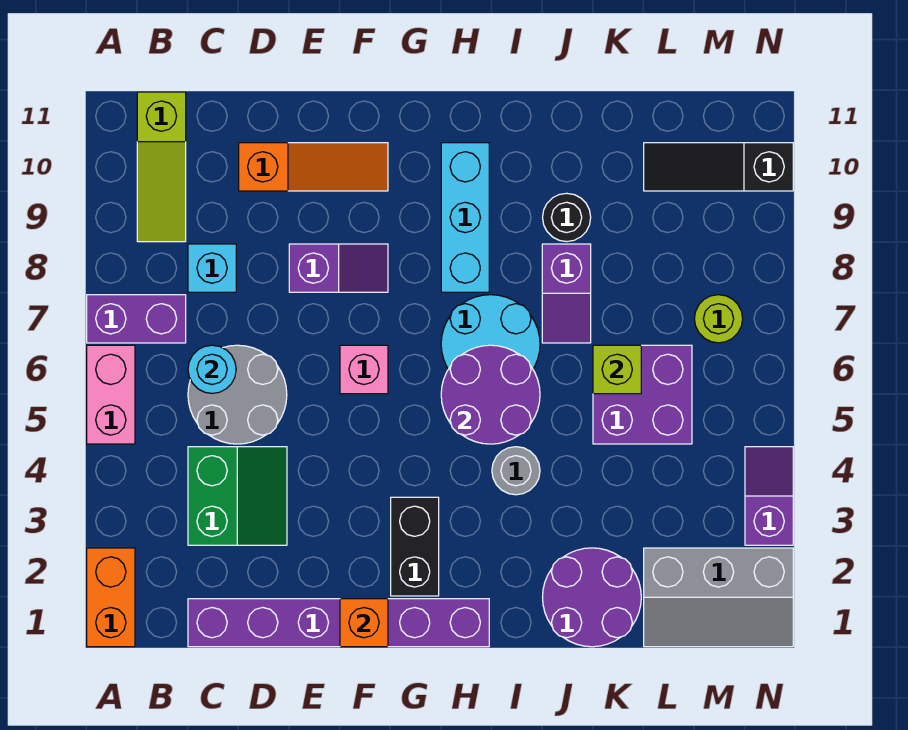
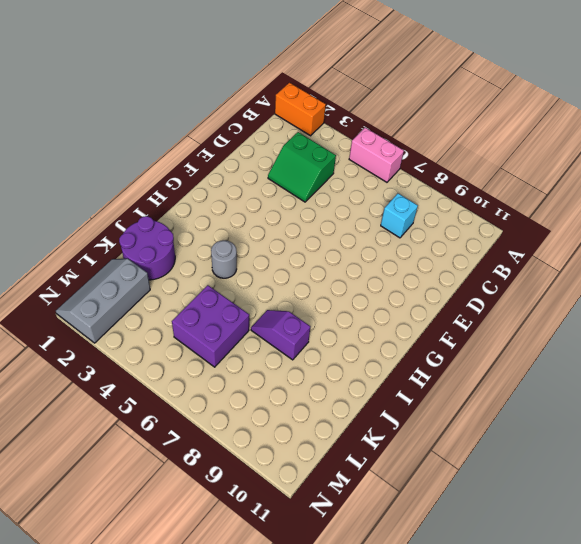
none -> purple brick A7:B7 level 1
none -> lime slope B9:B11 level 1 top 11
none -> purple brick C1:H1 level 1

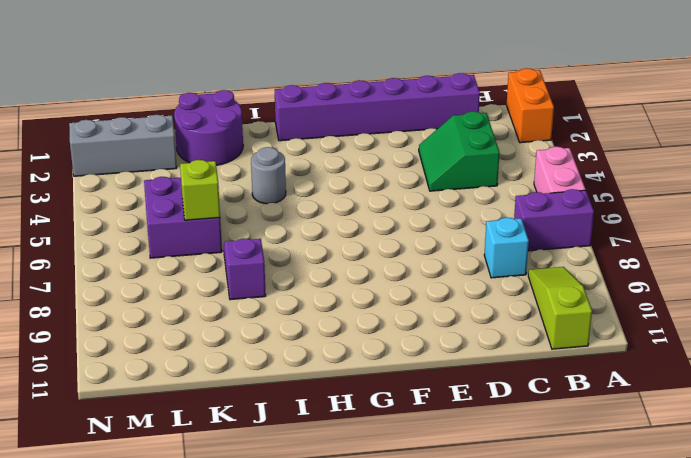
none -> grey round brick C5:D6 level 1
none -> orange slope D10:F10 level 1 top D
none -> purple slope E8:F8 level 1 top E

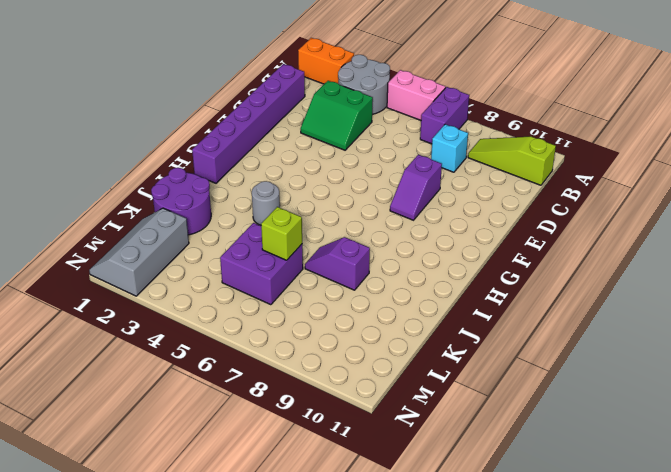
grey round brick A3:B4 level 1 -> grey round brick C5:D6 level 1
none -> orange slope D10:F10 level 1 top D
none -> pink brick F6 level 1
none -> black brick G2:G3 level 1

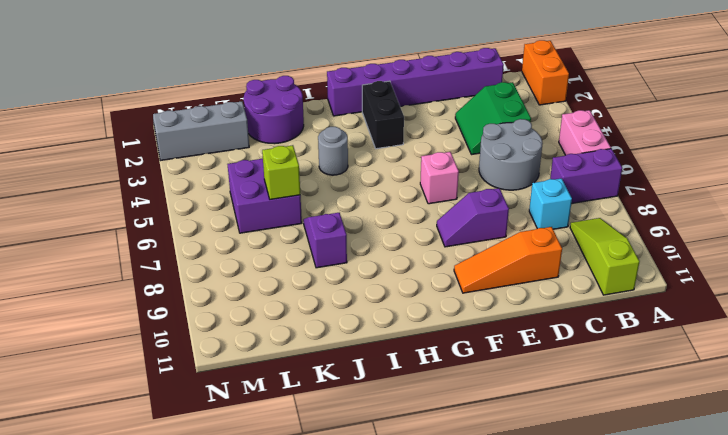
none -> cyan round brick H6:I7 level 1
none -> cyan brick H8:H10 level 1
none -> black round brick J9 level 1

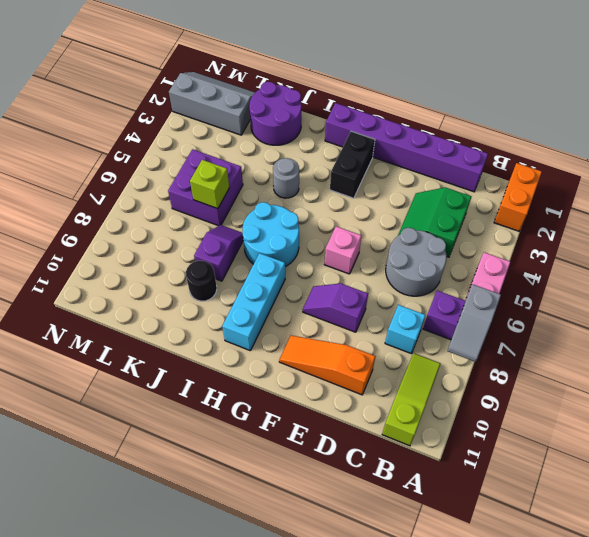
grey slope A7:A8 level 2 top 7 -> none
none -> black slope L10:N10 level 1 top N
none -> lime round brick M7 level 1
none -> purple slope N3:N4 level 1 top 3

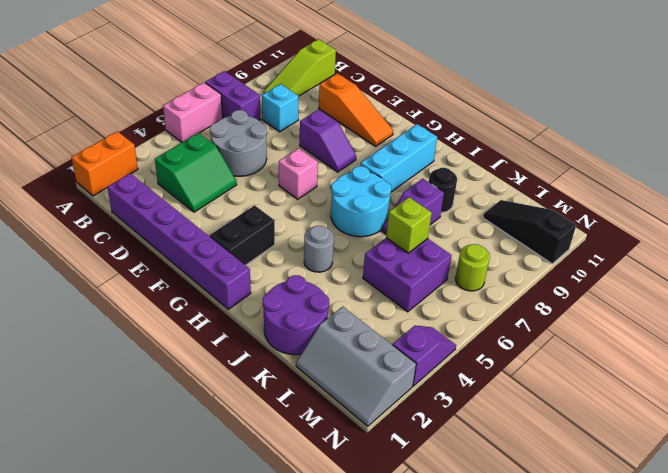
none -> cyan round brick C6 level 2
none -> orange brick F1 level 2
none -> purple round brick H5:I6 level 2

